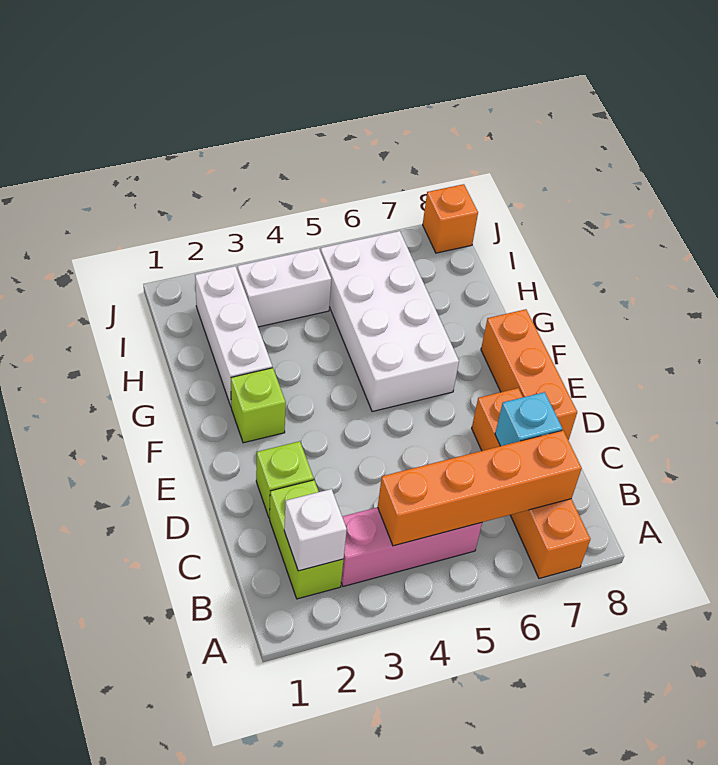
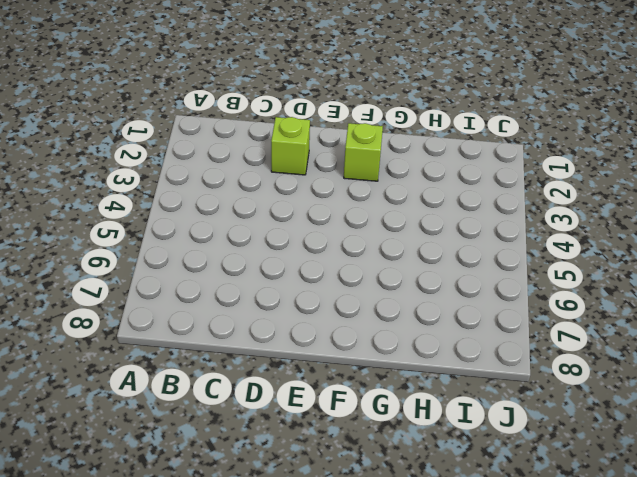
none -> orange brick A7:D7 level 1
none -> lime brick B2:C2 level 1
none -> pink brick B3:B5 level 1

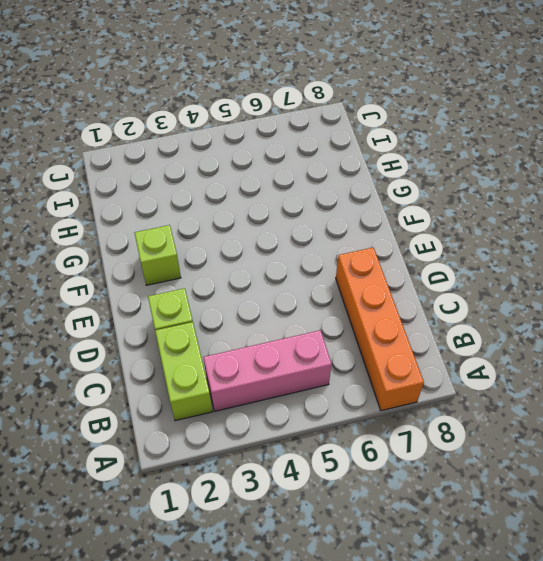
none -> orange brick D8:F8 level 1
none -> white brick F5:I6 level 1
none -> white brick G2:I2 level 1

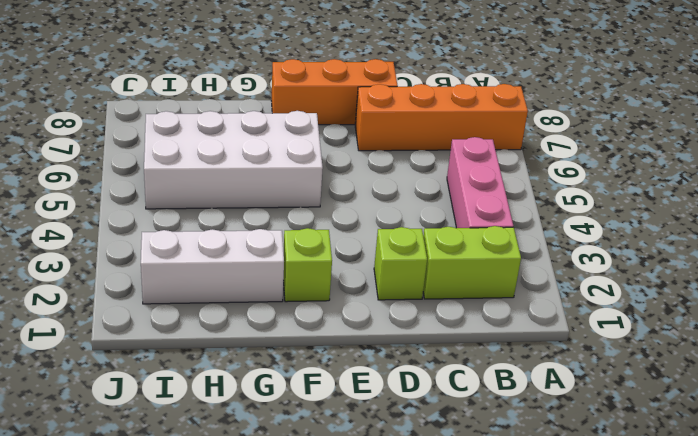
none -> white brick I3:I4 level 1
none -> orange brick J8 level 1
none -> white brick B2 level 2

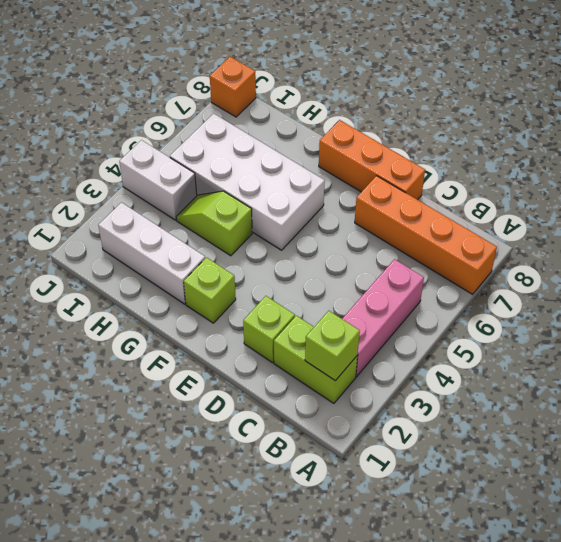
lime brick B2 level 2 -> white brick B2 level 2
lime slope G4:H4 level 1 top G -> none
white brick I4:J4 level 1 -> white brick I3:I4 level 1
none -> orange brick B4:B7 level 2
none -> cyan brick C7 level 2

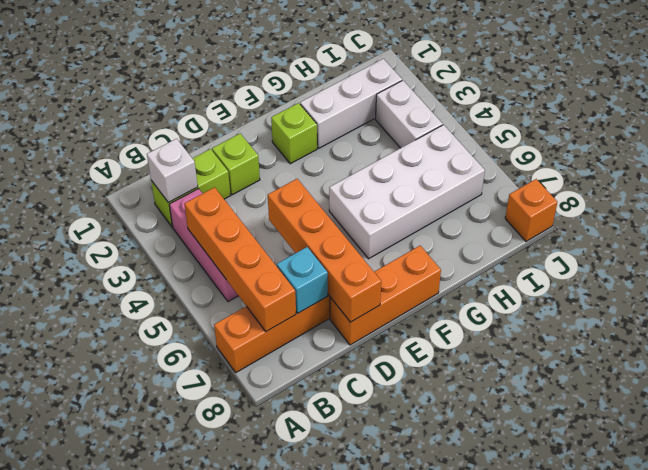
orange brick D5:D8 level 2 -> none

